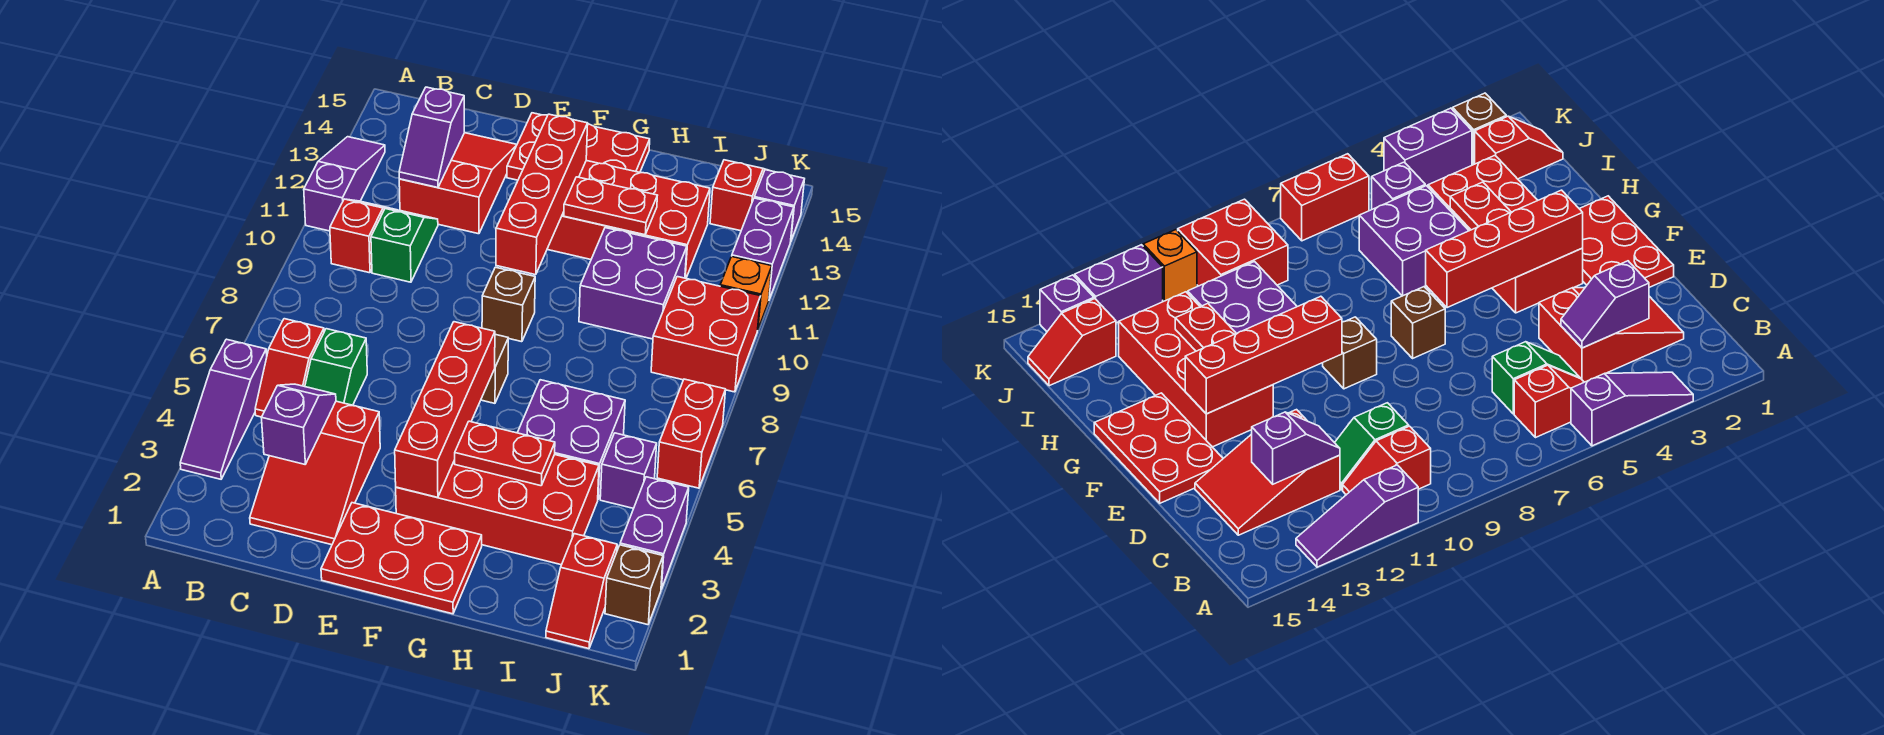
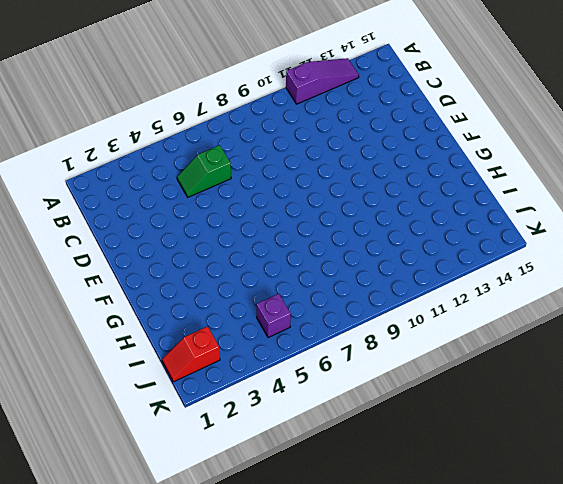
none -> purple slope A3:A5 level 1 top 5
none -> red slope B5:B6 level 1 top 6
none -> red slope B10:B11 level 1 top 10
none -> red slope C2:D4 level 1 top 4

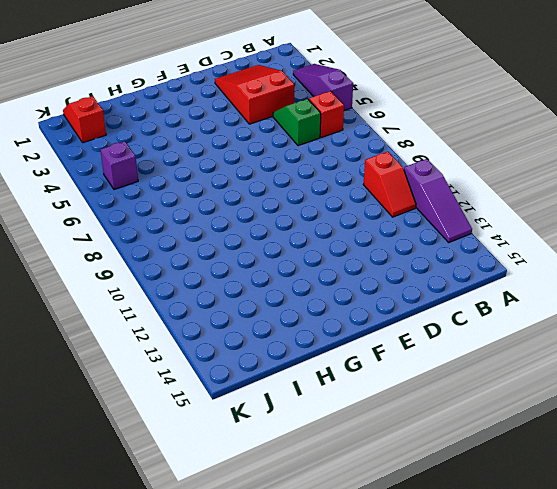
none -> green slope C10:C11 level 1 top 10
none -> red slope C12:D14 level 1 top 12
none -> red plate E1:G2 level 1
none -> red plate E14:G15 level 1

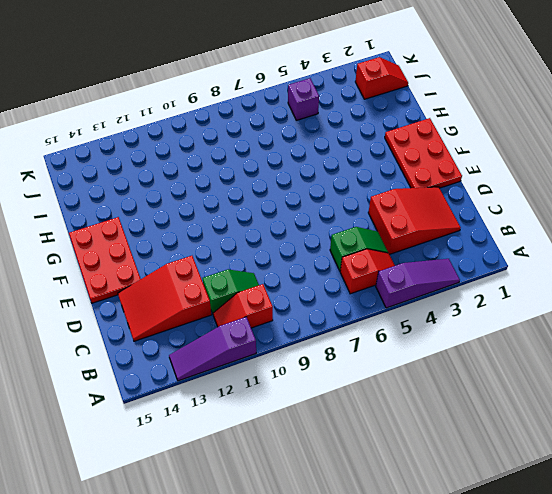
green slope C10:C11 level 1 top 11 -> green slope C10:C11 level 1 top 10
none -> red brick F3:I4 level 1
none -> brown brick F7 level 1
none -> brown brick F9 level 1
none -> red brick F12:I13 level 1

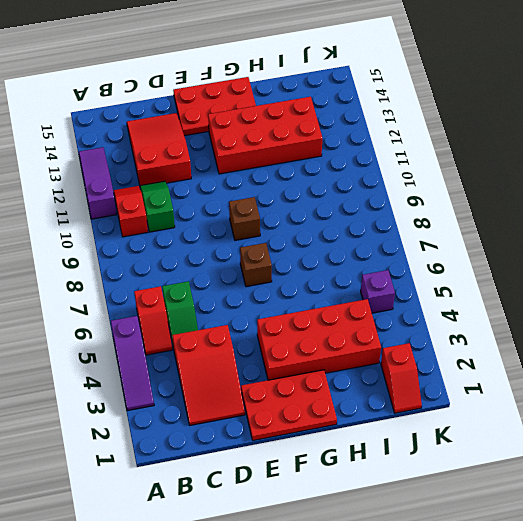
none -> purple brick H5:I6 level 1
none -> purple brick H10:I11 level 1
none -> red brick J9:K10 level 1
none -> red slope J14:J15 level 1 top 14

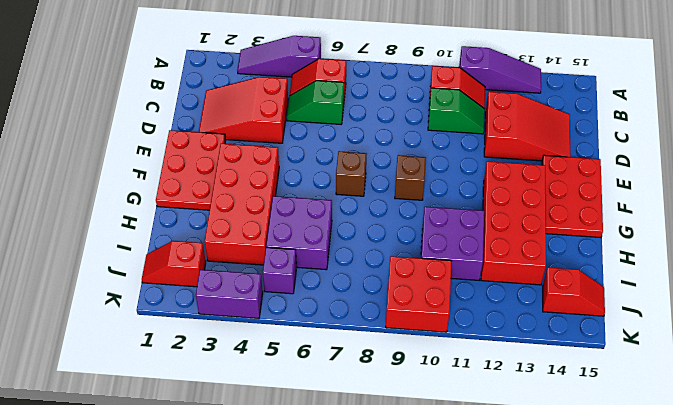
none -> brown brick K2 level 1
none -> red brick K6:K7 level 1
none -> orange brick K11 level 1
none -> purple brick K12:K13 level 1

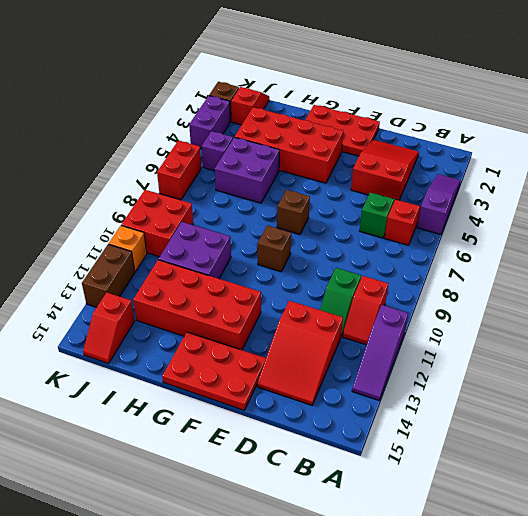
brown brick K12:K13 level 1 -> purple brick K12:K13 level 1
none -> purple brick K14 level 1
none -> purple slope C3:C4 level 2 top 3
none -> purple slope C12:C13 level 2 top 13
none -> red brick F3:F6 level 2

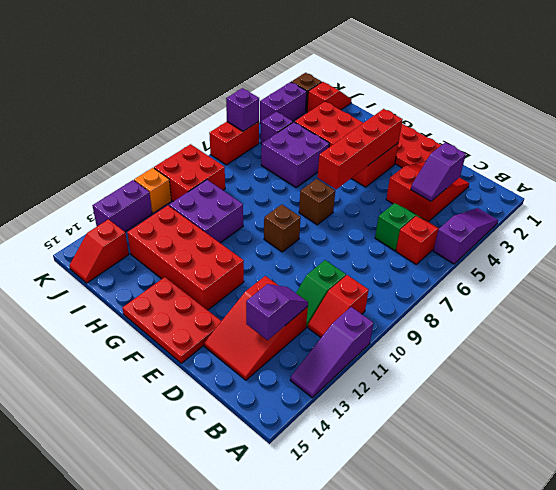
purple brick K6 level 2 -> purple brick K14 level 1
none -> red brick F10:F13 level 2
none -> red plate G4:H4 level 2
none -> red plate G12:H12 level 2

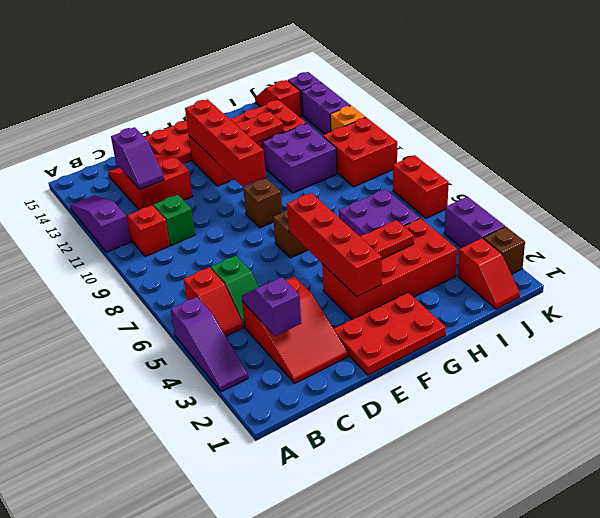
none -> purple brick J5 level 1

